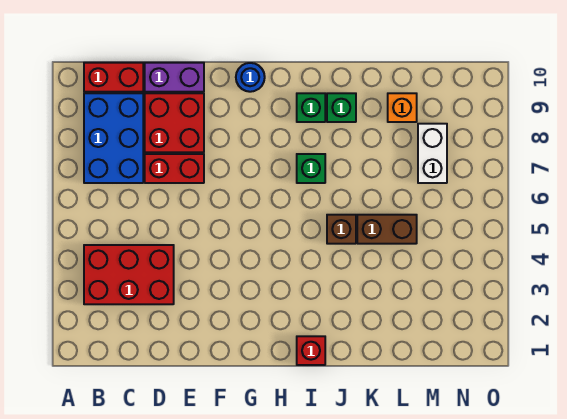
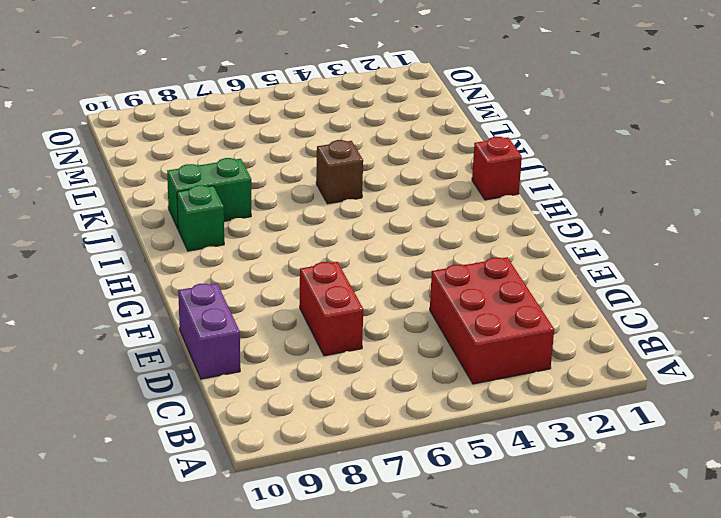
green brick J8:J9 level 1 -> green brick J9 level 1
none -> blue brick B7:C9 level 1
none -> red brick B10:C10 level 1
none -> red brick D8:E9 level 1

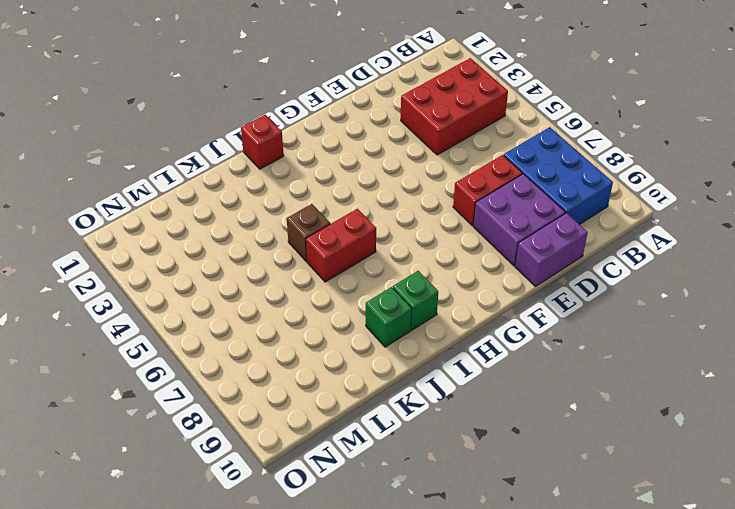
purple brick D8:E9 level 1 -> red brick D8:E9 level 1
red brick I6:J6 level 1 -> red brick B10:C10 level 1
none -> blue round brick G10 level 1
none -> green brick I7 level 1
none -> brown brick K5:L5 level 1

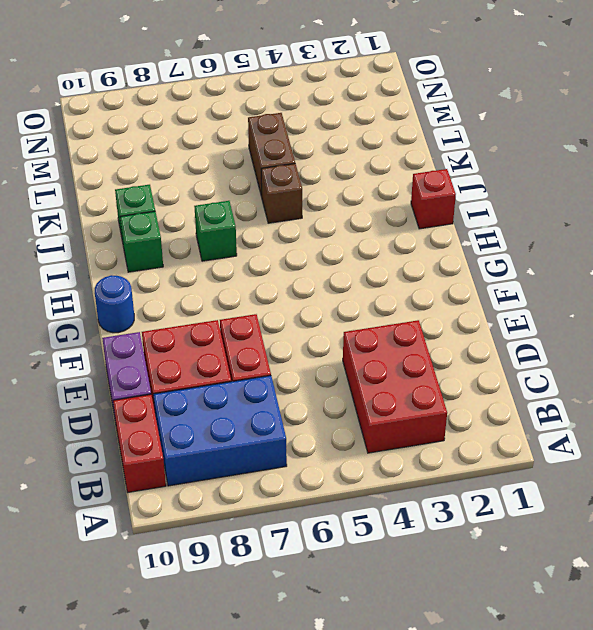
none -> orange brick L9 level 1
none -> white brick M7:M8 level 1

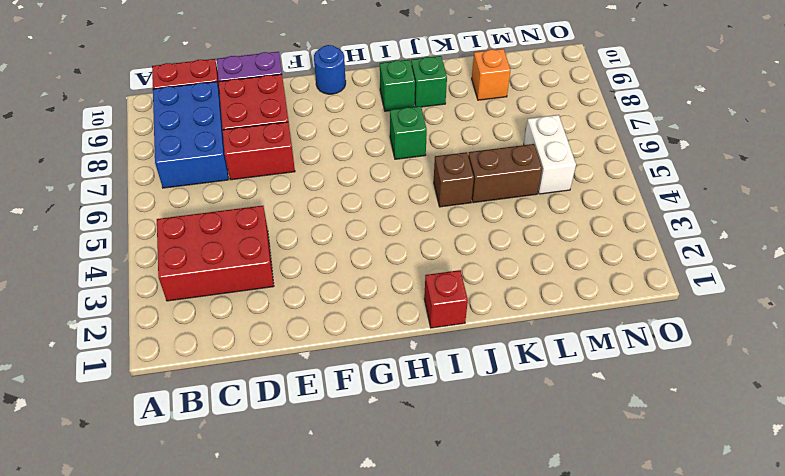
white brick M5:M6 level 1 -> white brick M7:M8 level 1

